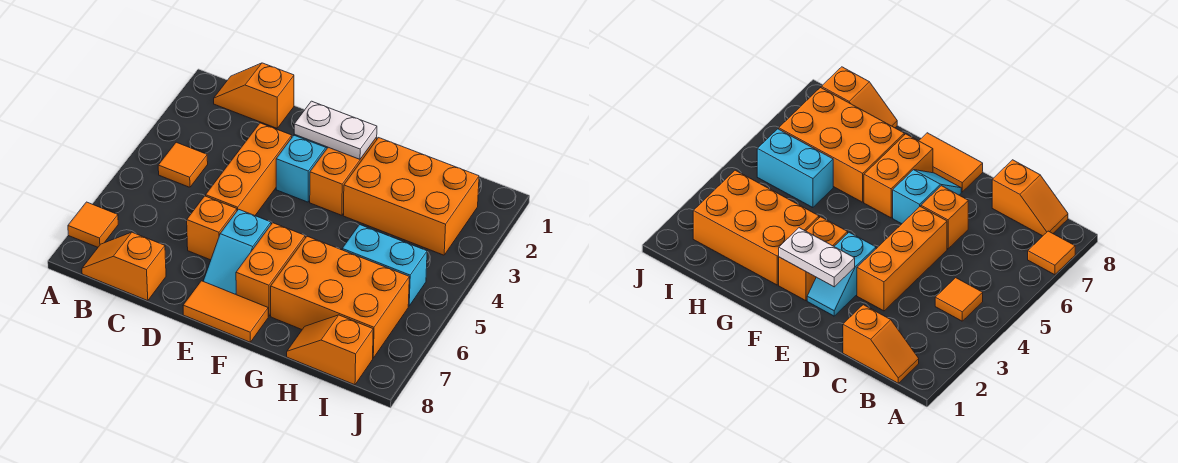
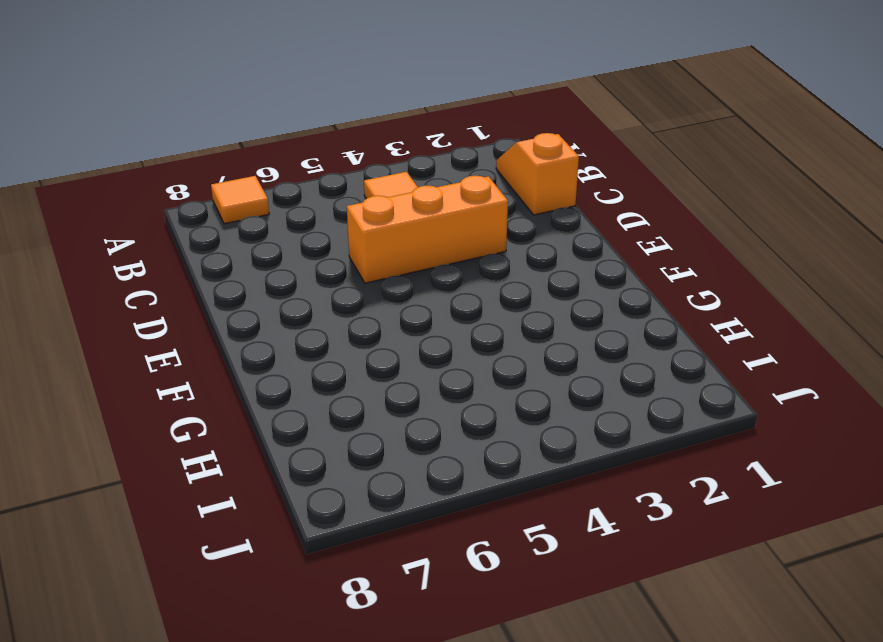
none -> orange slope B8:C8 level 1 top C
none -> orange brick D6 level 1
none -> cyan slope E2:E3 level 1 top 3

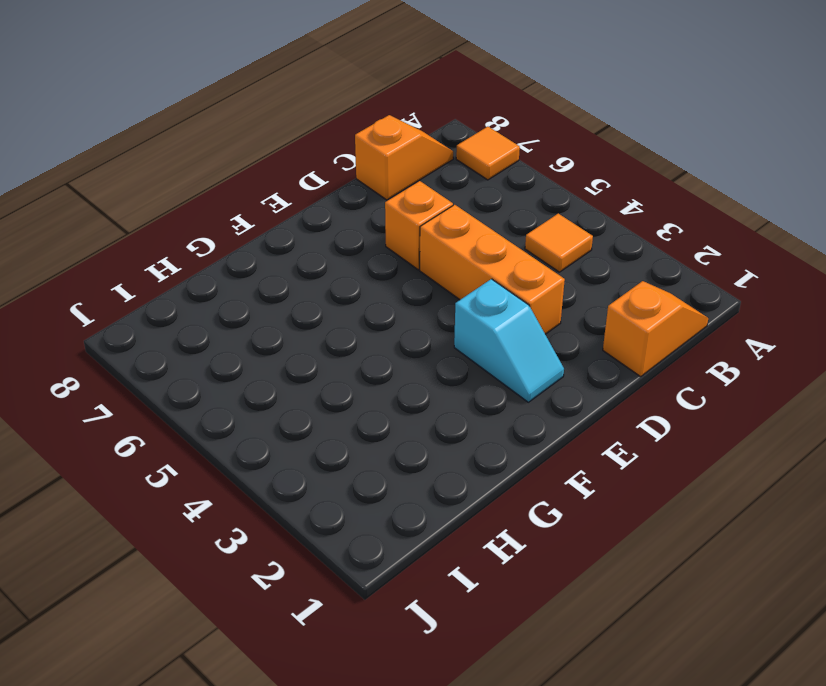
none -> cyan slope E6:E7 level 1 top 6
none -> orange tile E8:F8 level 1
none -> orange brick F2:F3 level 1

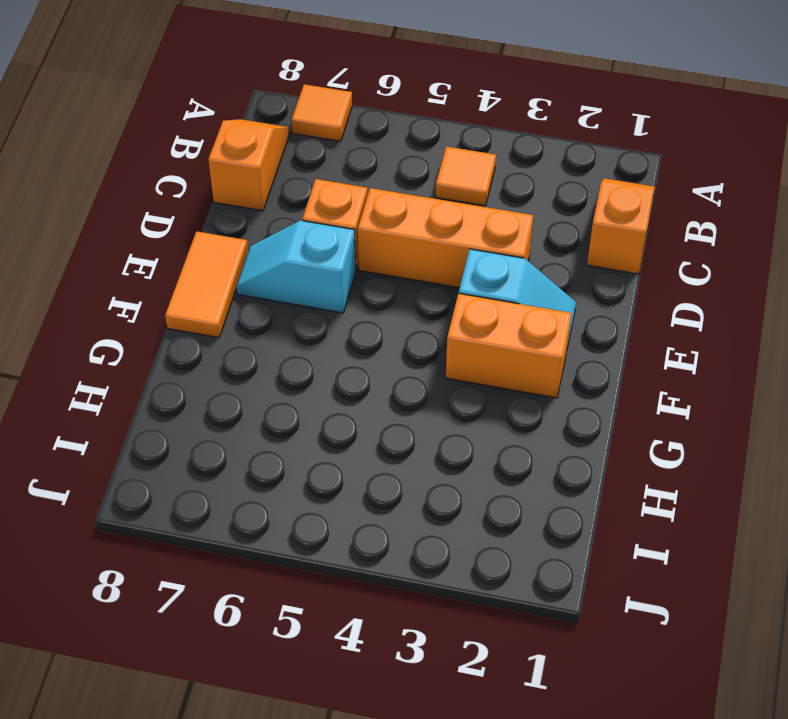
none -> orange brick F6:F7 level 1
none -> orange brick G2:I3 level 1
none -> orange brick G6:I7 level 1

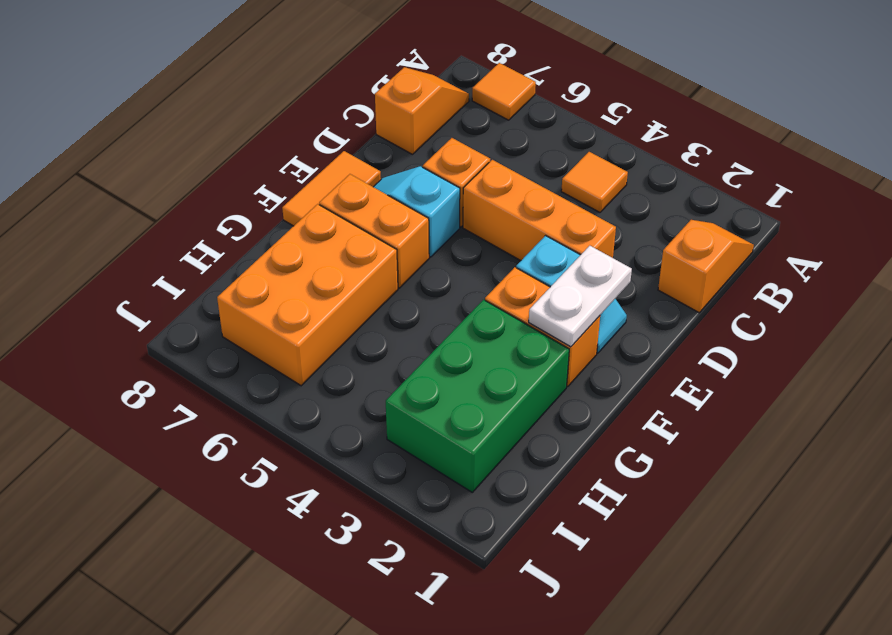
green brick G2:I3 level 1 -> orange brick G2:I3 level 1
none -> cyan brick H5:I5 level 1
none -> orange slope H8:I8 level 1 top I

